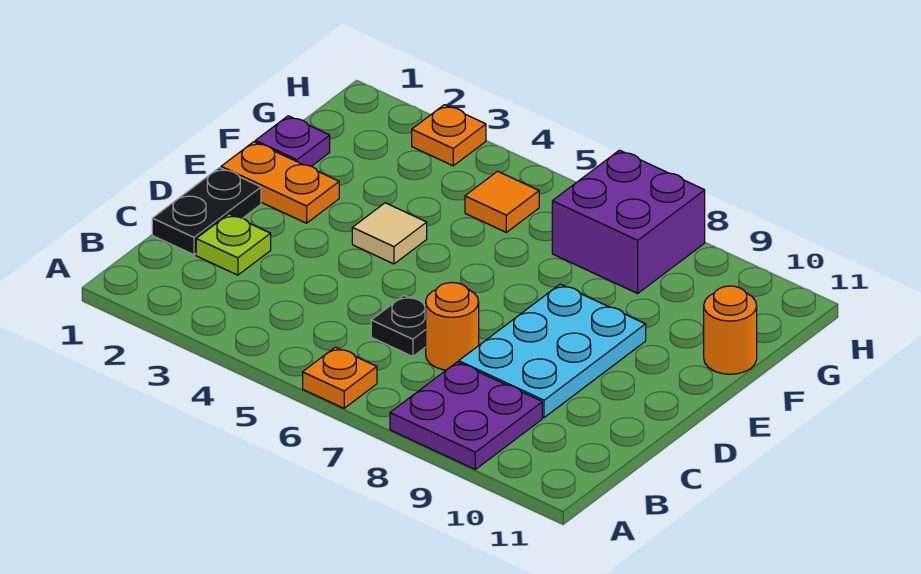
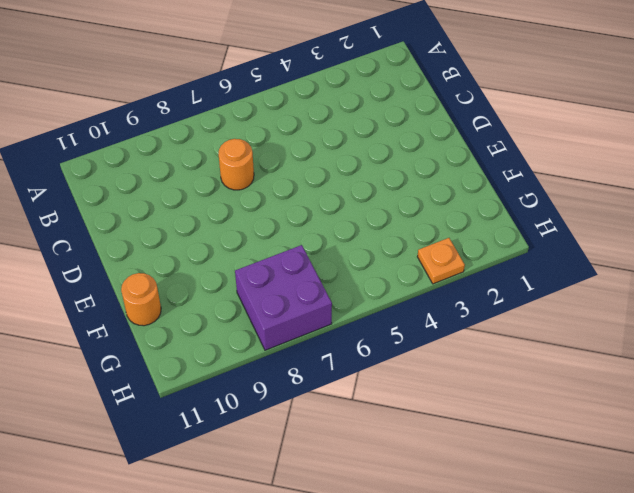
none -> orange plate A6 level 1
none -> purple plate A8:B9 level 1
none -> black plate C1:D1 level 1

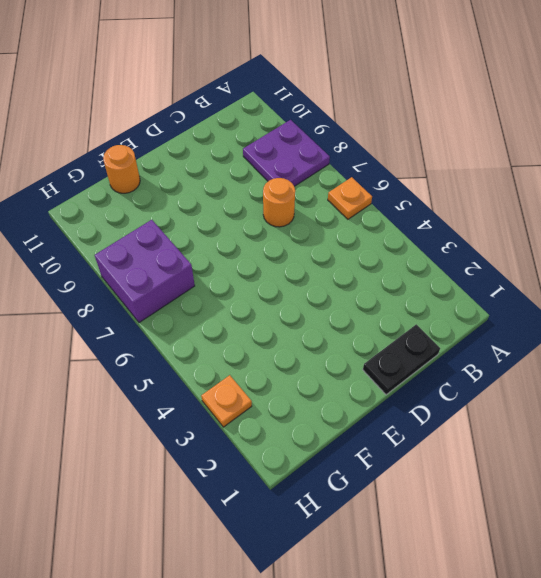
none -> lime plate C2 level 1
none -> black plate C6 level 1
none -> cyan plate C8:E9 level 1

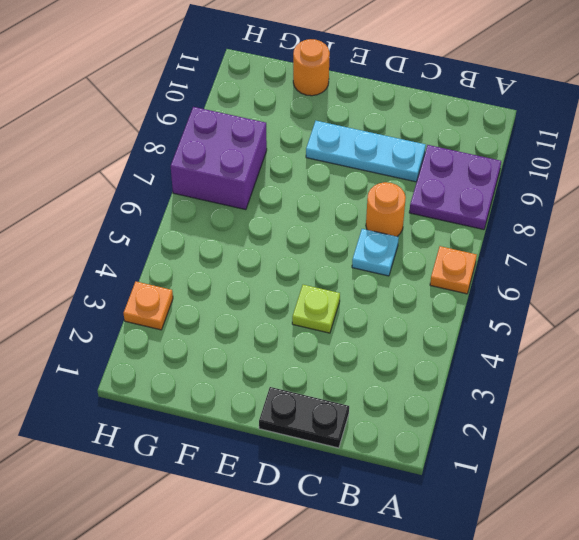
cyan plate C6 level 1 -> black plate C6 level 1
cyan plate C9:E9 level 1 -> cyan plate C8:E9 level 1
lime plate D4 level 1 -> lime plate C2 level 1
none -> orange plate E1:E2 level 1
none -> tan tile E4 level 1
none -> purple plate F1 level 1

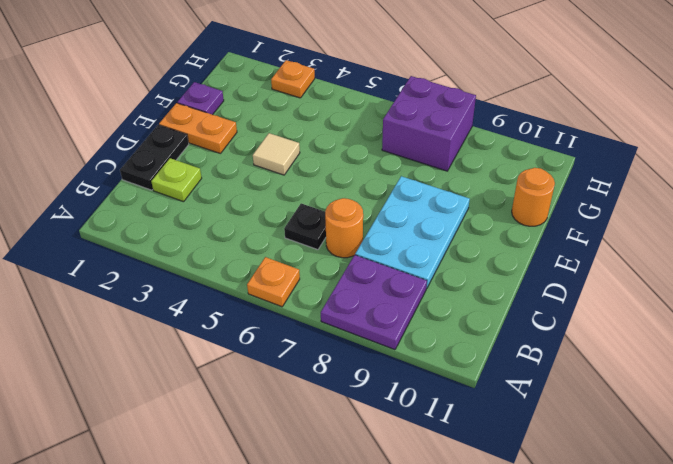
none -> orange tile G5 level 1

